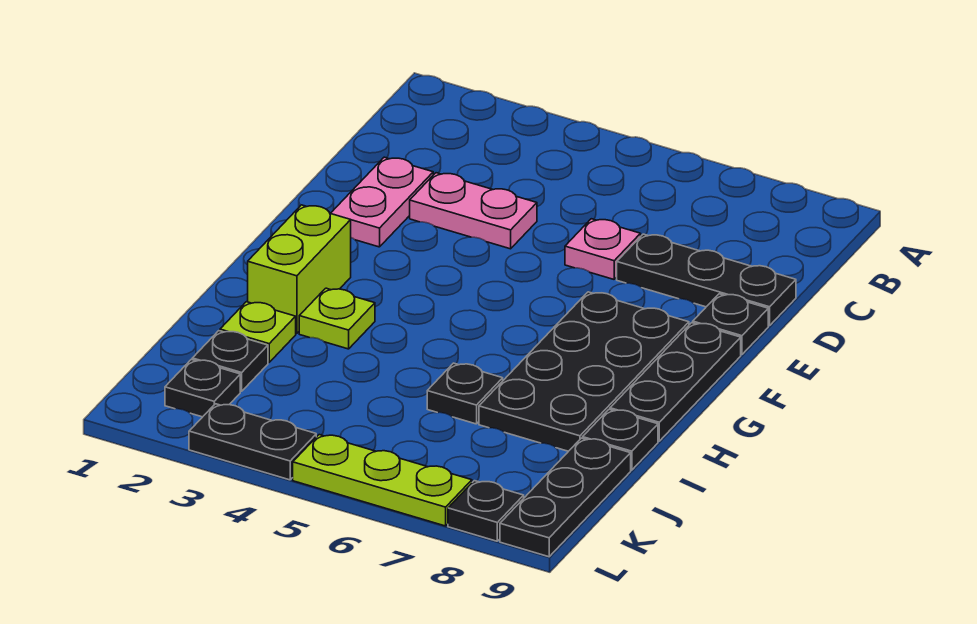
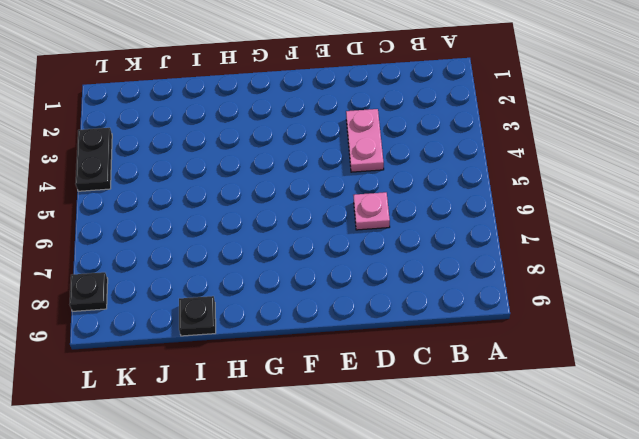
none -> pink plate D2:E2 level 1
none -> black plate D7:D9 level 1
none -> black plate E9 level 1

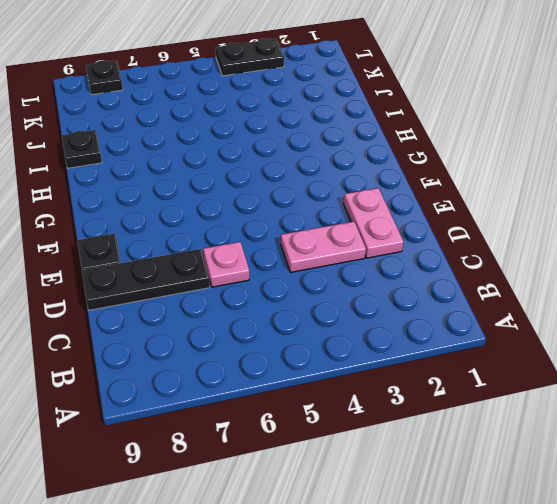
none -> black plate F7:I8 level 1
none -> black plate F9:H9 level 1
none -> lime brick G2:H2 level 1

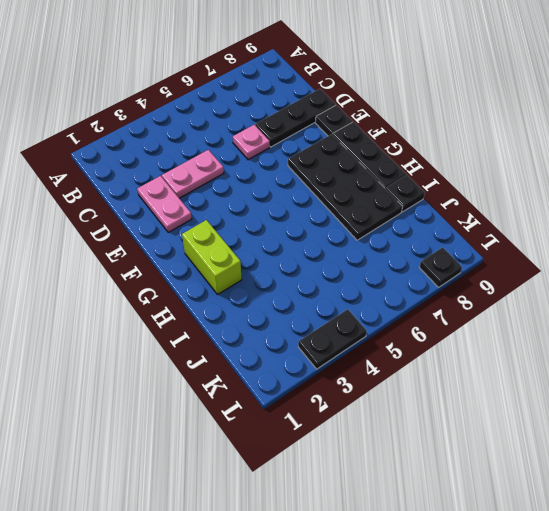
none -> lime plate H3 level 1
none -> lime plate I2 level 1
none -> black plate I6 level 1

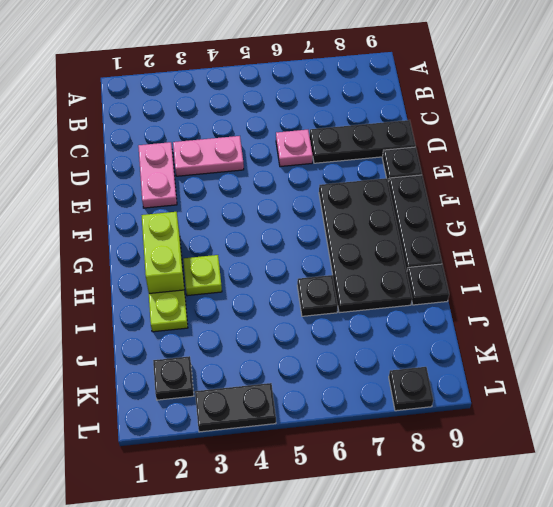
none -> black plate J2 level 1
none -> black plate J9:L9 level 1
none -> lime plate L5:L7 level 1

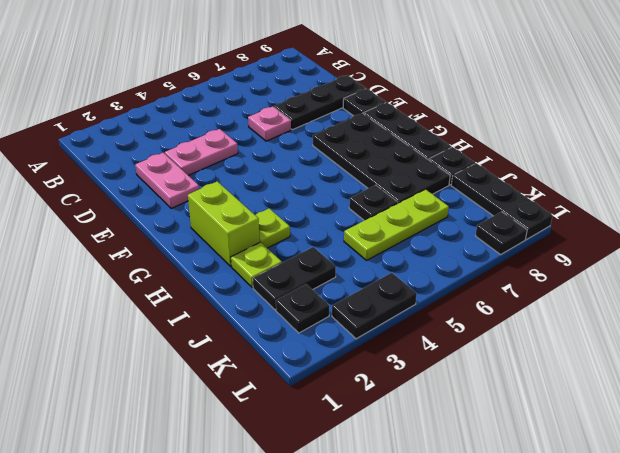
black plate J2:J3 level 1 -> black plate J2 level 1
lime plate J5:J7 level 1 -> lime plate L5:L7 level 1

